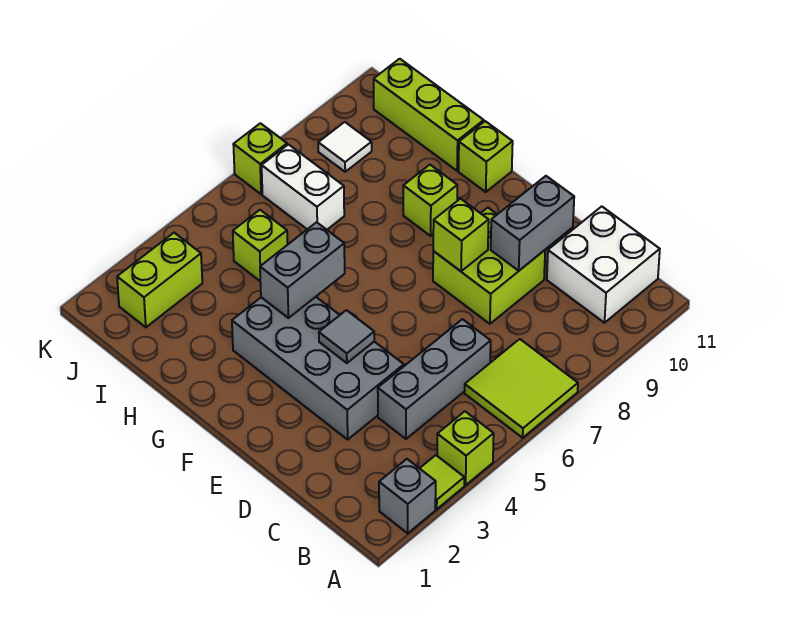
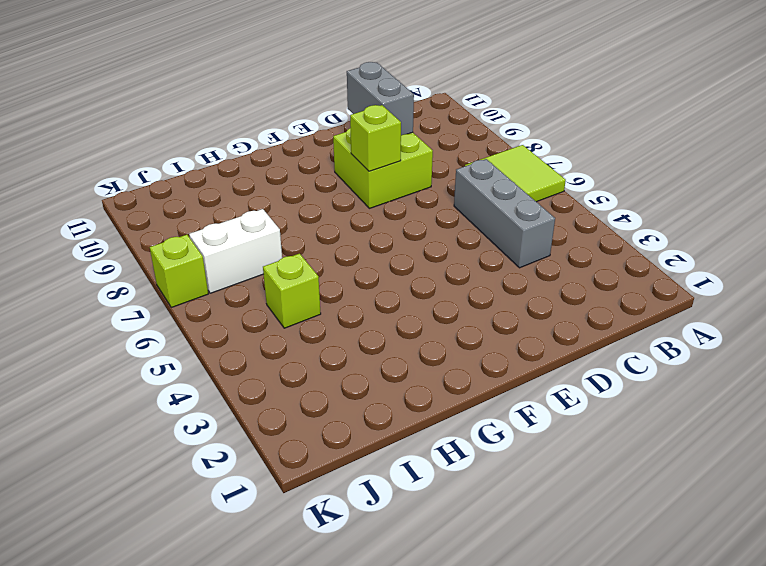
none -> grey brick A2 level 1
none -> lime tile A3 level 1
none -> lime brick A4 level 1

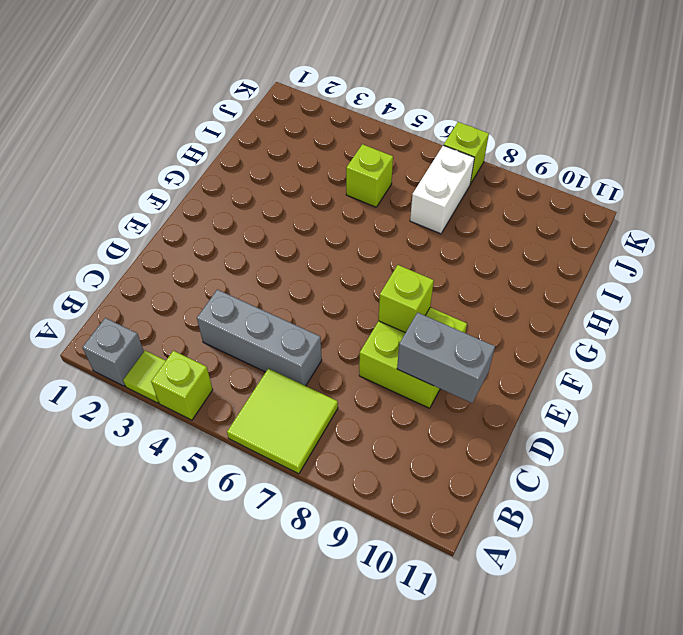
none -> white brick B10:C11 level 1
none -> grey brick D3:G4 level 1
none -> lime brick G9 level 1

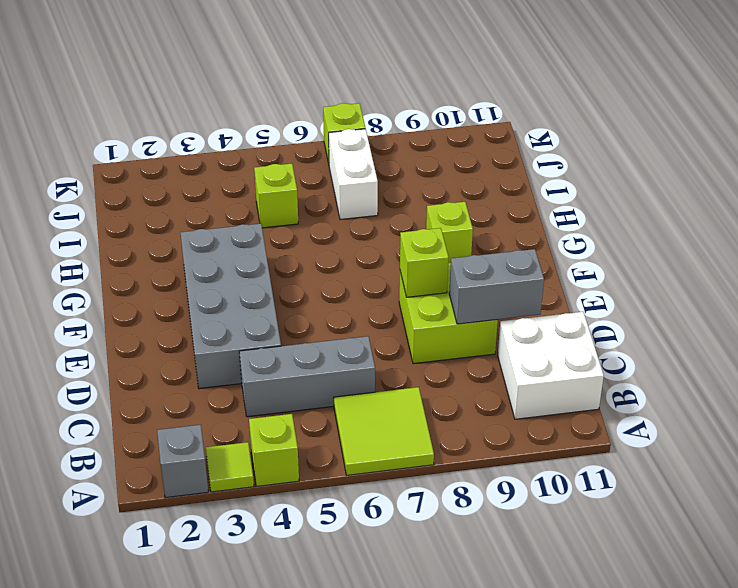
none -> lime brick G11 level 1
none -> lime brick H11:J11 level 1
none -> lime brick J2:J3 level 1

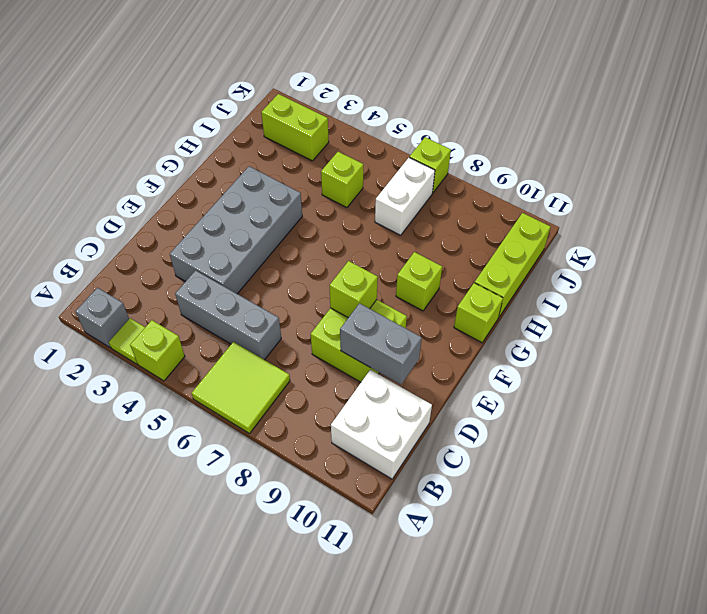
none -> white tile J9 level 1
none -> grey tile E4 level 2
none -> grey brick G4:G5 level 2

